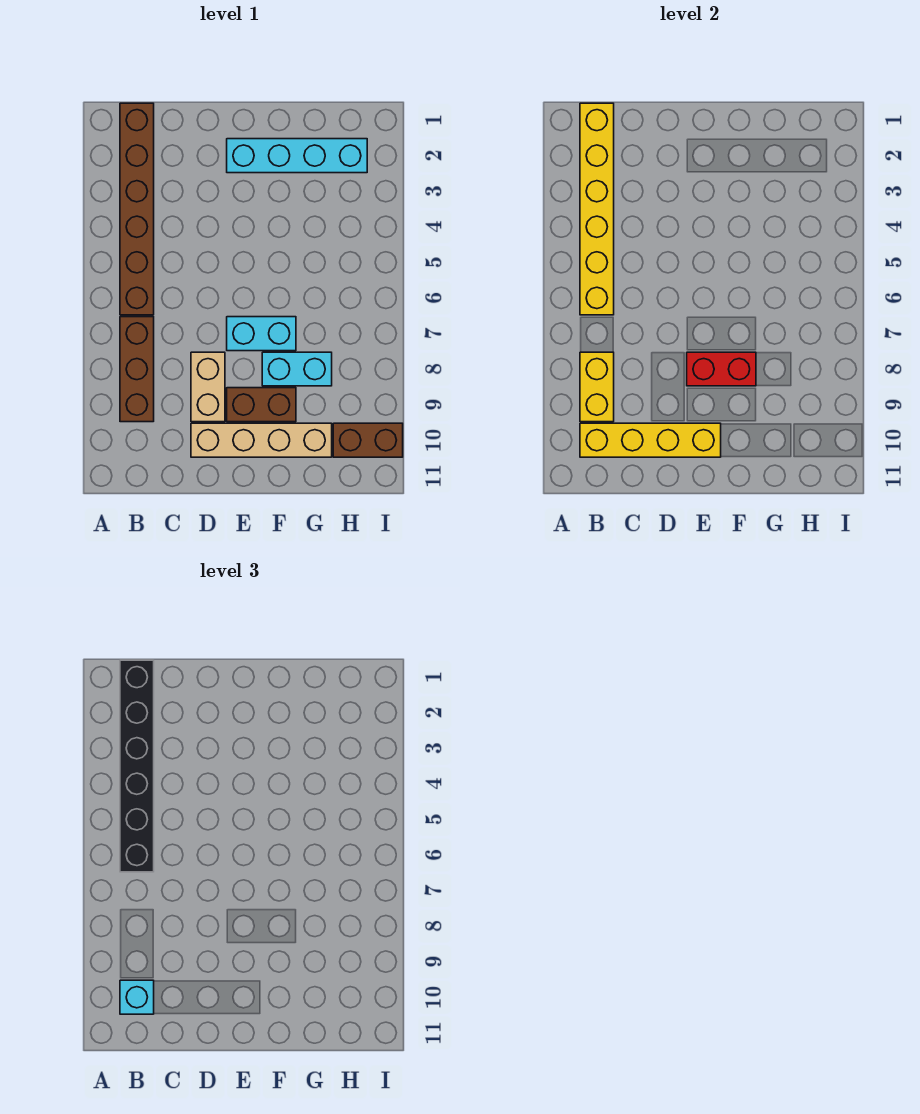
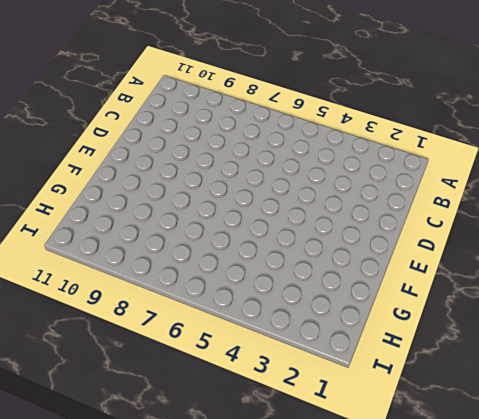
none -> brown brick B1:B6 level 1
none -> brown brick B7:B9 level 1
none -> tan brick D8:D9 level 1

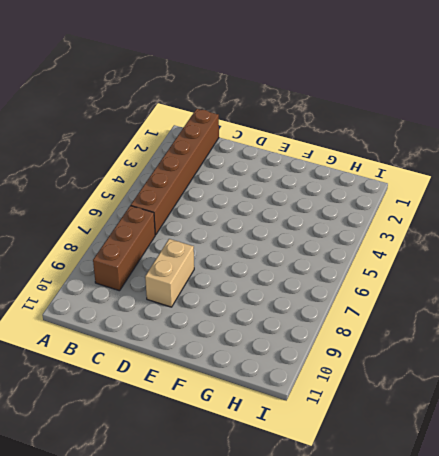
none -> tan brick D10:G10 level 1
none -> cyan brick E2:H2 level 1
none -> cyan brick E7:F7 level 1

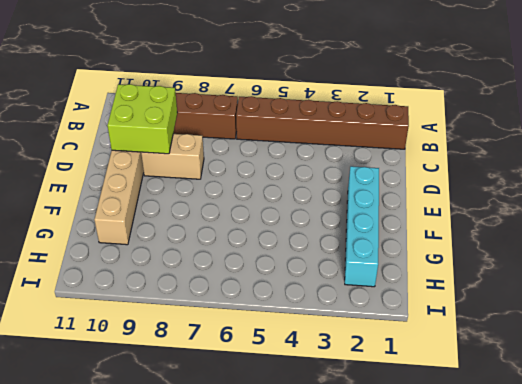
lime brick C9:D10 level 2 -> yellow brick B10:E10 level 2
none -> cyan brick E7:F7 level 1
none -> brown brick E9:F9 level 1
none -> cyan brick F8:G8 level 1

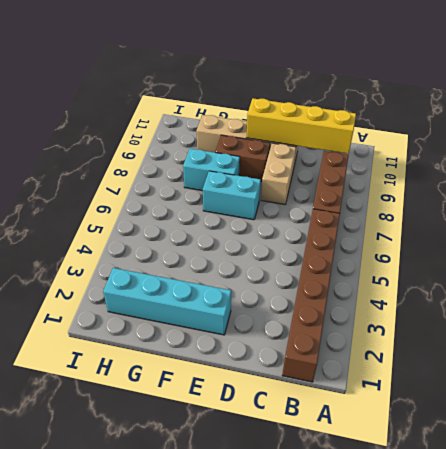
none -> brown brick H10:I10 level 1
none -> yellow brick B1:B6 level 2
none -> yellow brick B8:B9 level 2

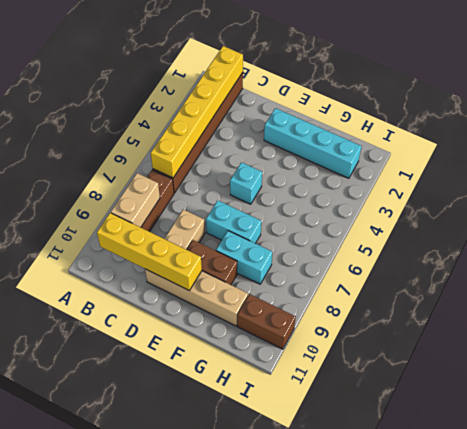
tan brick B8:B9 level 2 -> yellow brick B8:B9 level 2
cyan brick E5 level 1 -> cyan brick B10 level 3
none -> red brick E8:F8 level 2
none -> black brick B1:B6 level 3

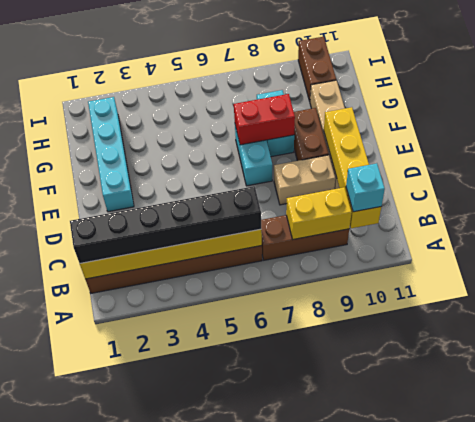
red brick F7:F8 level 2 -> red brick E8:F8 level 2

